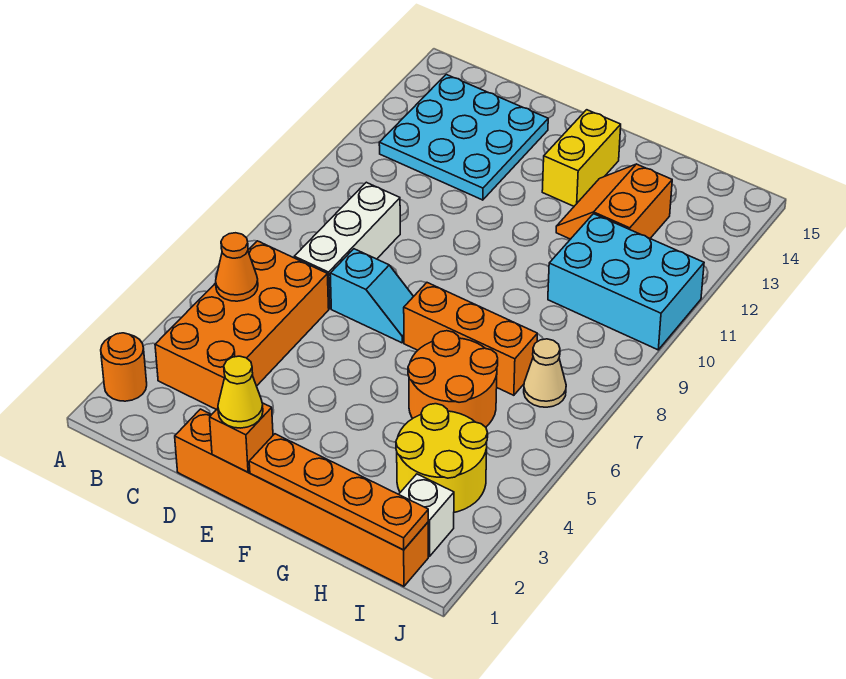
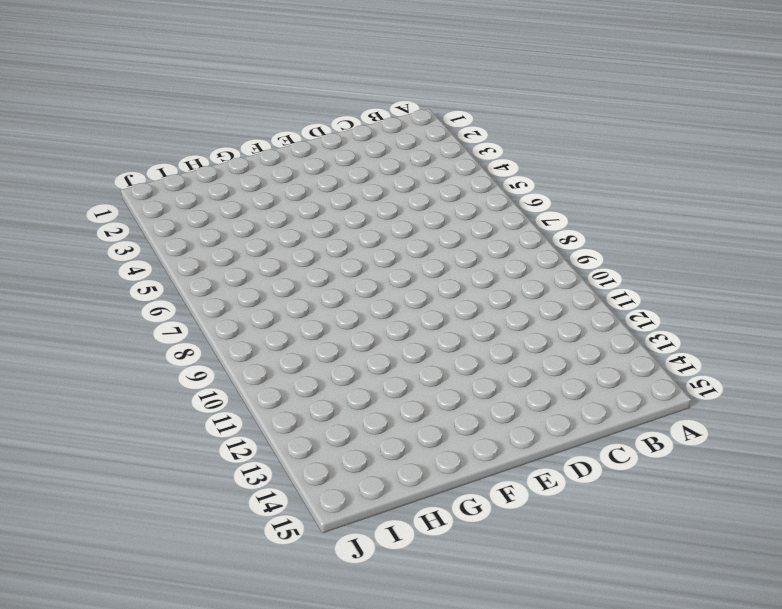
none -> orange round brick A2 level 1
none -> orange brick B3:C6 level 1
none -> cyan plate B12:D14 level 1

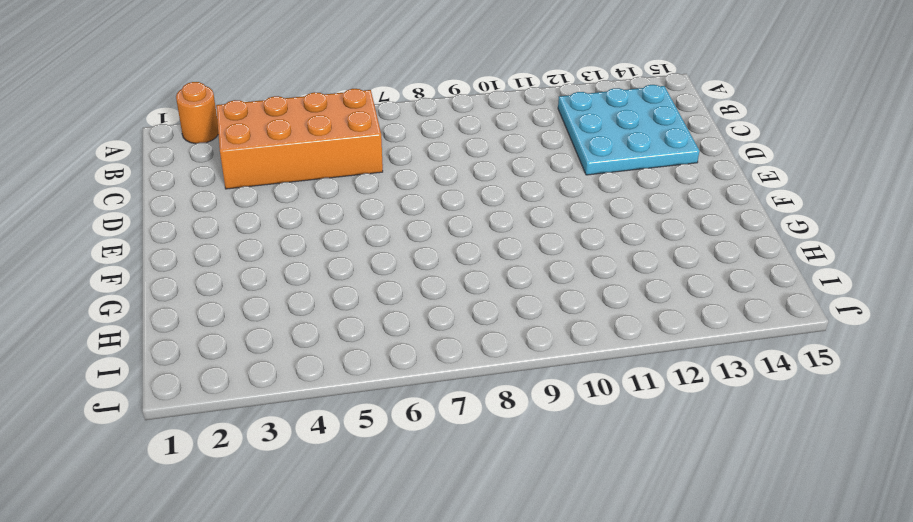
none -> white brick C7:C9 level 1
none -> orange brick D1:I1 level 1
none -> cyan slope D7:E7 level 1 top D

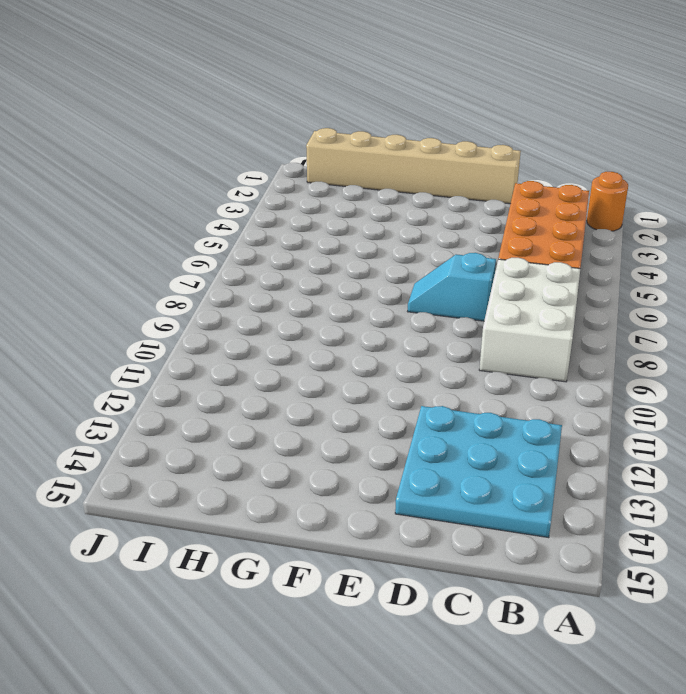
white brick B7:C9 level 1 -> white brick C7:C9 level 1
tan brick D1:I1 level 1 -> orange brick D1:I1 level 1
none -> orange brick F7:H7 level 1
none -> yellow brick F13:F14 level 1
none -> orange round brick G5:H6 level 1

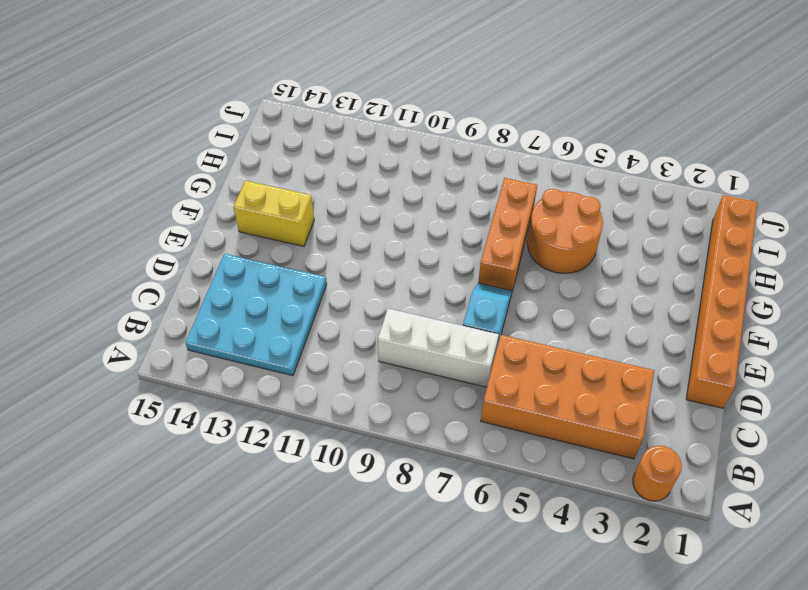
none -> orange slope G12:H13 level 1 top H
none -> yellow round brick H3:I4 level 1
none -> cyan brick H10:J11 level 1

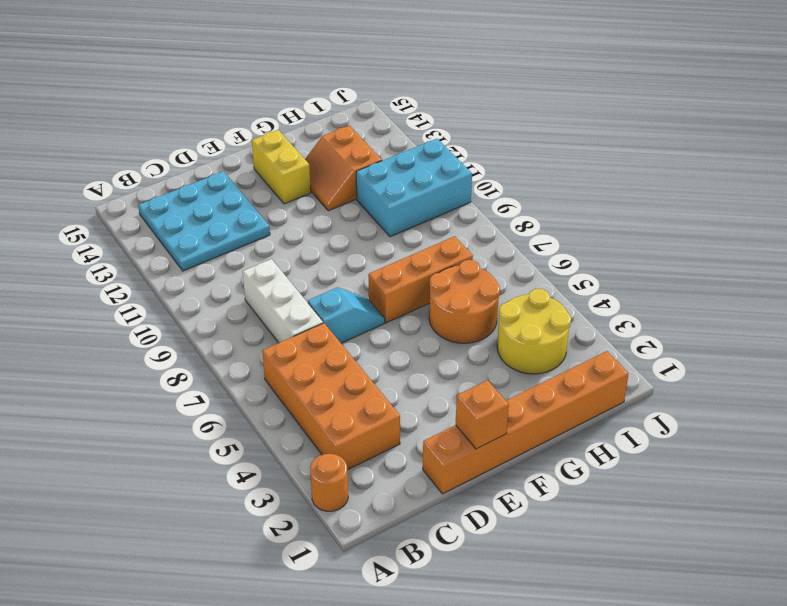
none -> white brick I2 level 1
none -> tan cone I7 level 1
none -> orange cone B5 level 2

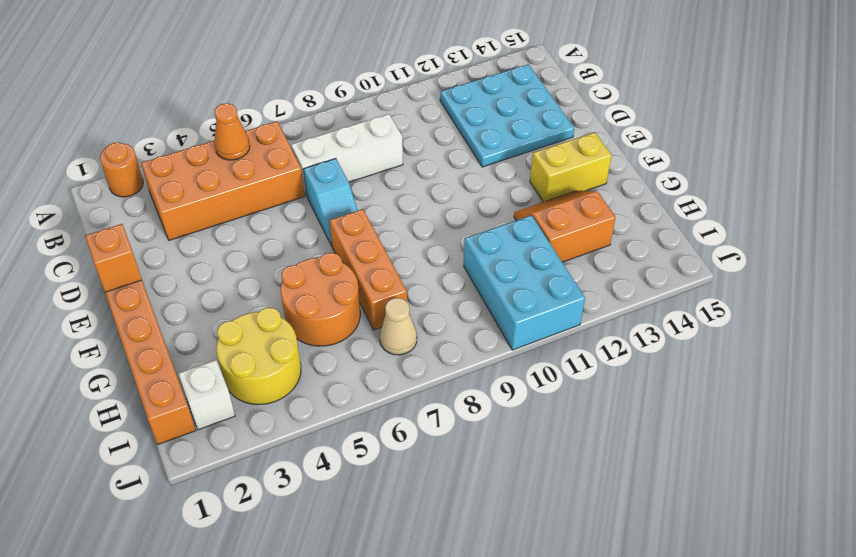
none -> orange plate F1:I1 level 2
none -> yellow cone E1 level 3

